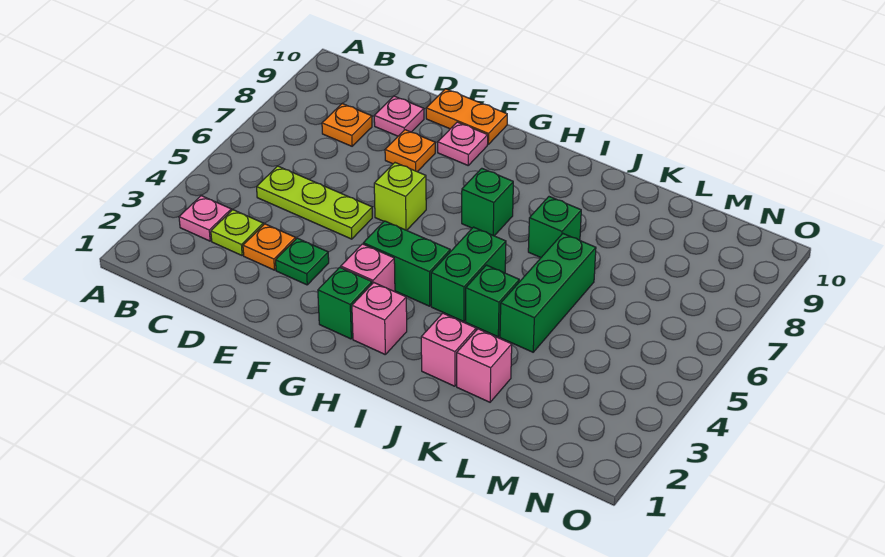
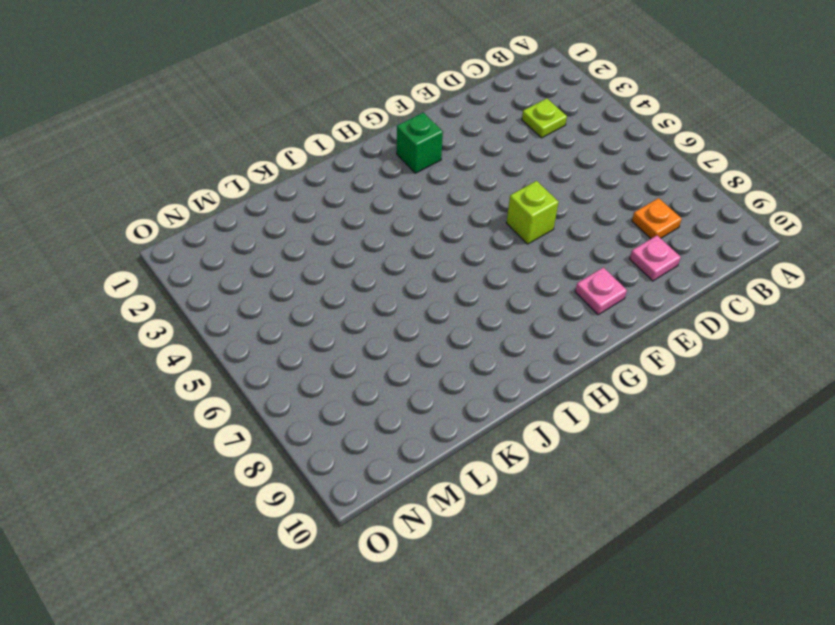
none -> pink plate B3 level 1
none -> lime plate C5:E5 level 1
none -> orange plate D3 level 1

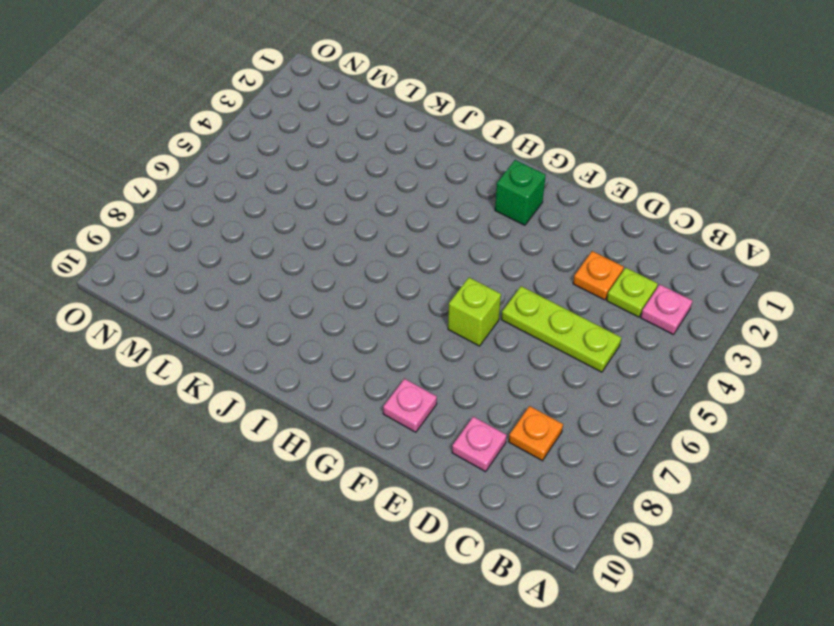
none -> green plate E3 level 1
none -> orange plate E8 level 1
none -> orange plate E10:F10 level 1

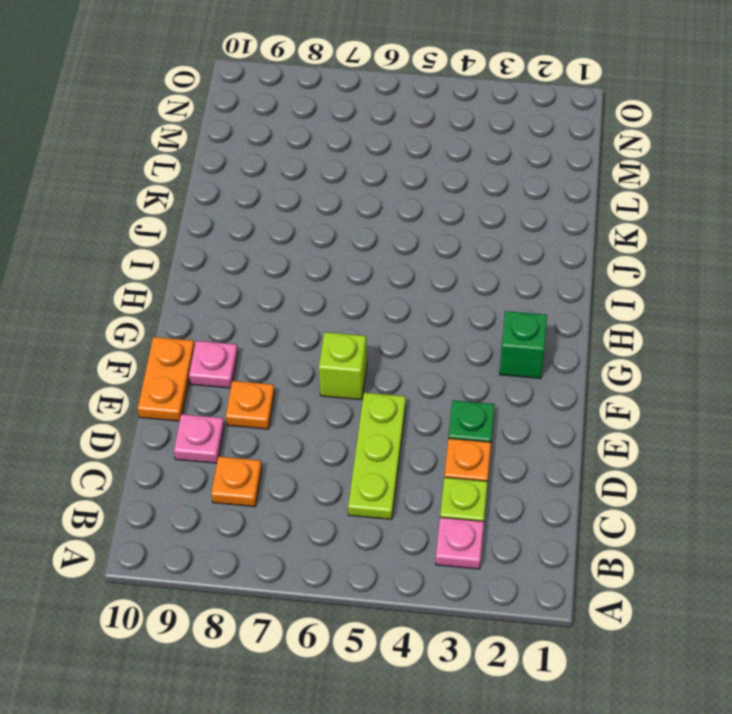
none -> pink brick G3 level 1
none -> green brick G4:H4 level 1
none -> pink brick H2 level 1

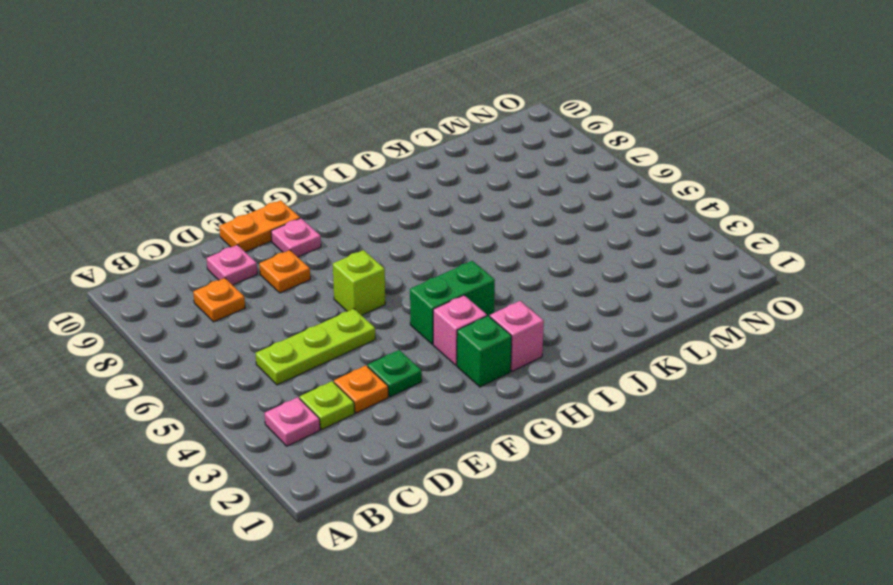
none -> green brick H7 level 1
none -> green brick I4:I5 level 1
none -> pink brick J2 level 1

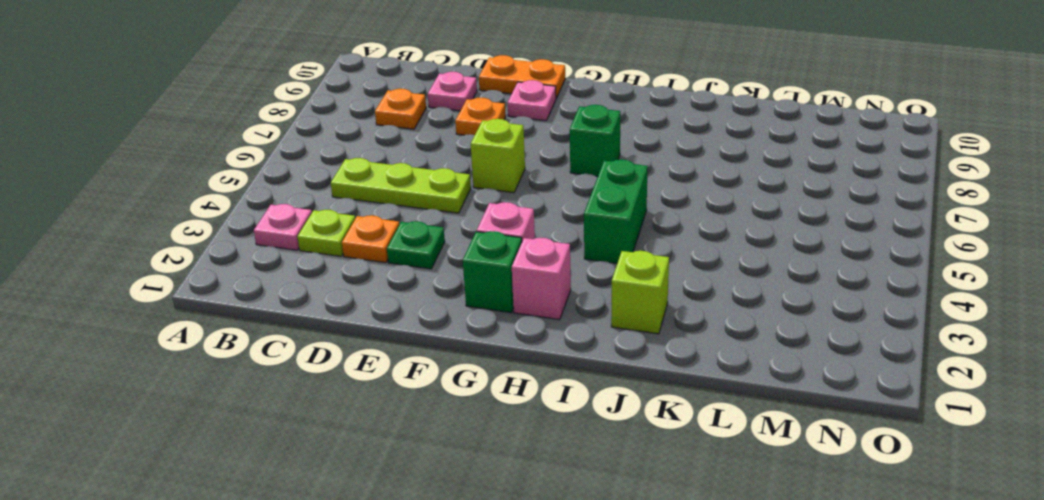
lime brick J2 level 1 -> pink brick J2 level 1
none -> green brick G4:H4 level 1
none -> green brick J4 level 1
none -> green brick J7 level 1

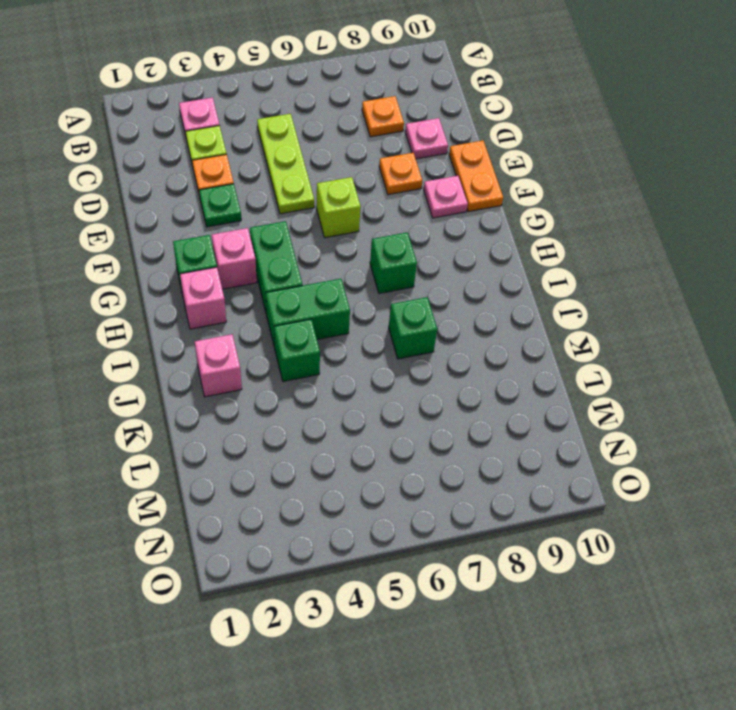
none -> pink brick K2 level 1
none -> green brick K4:K6 level 1

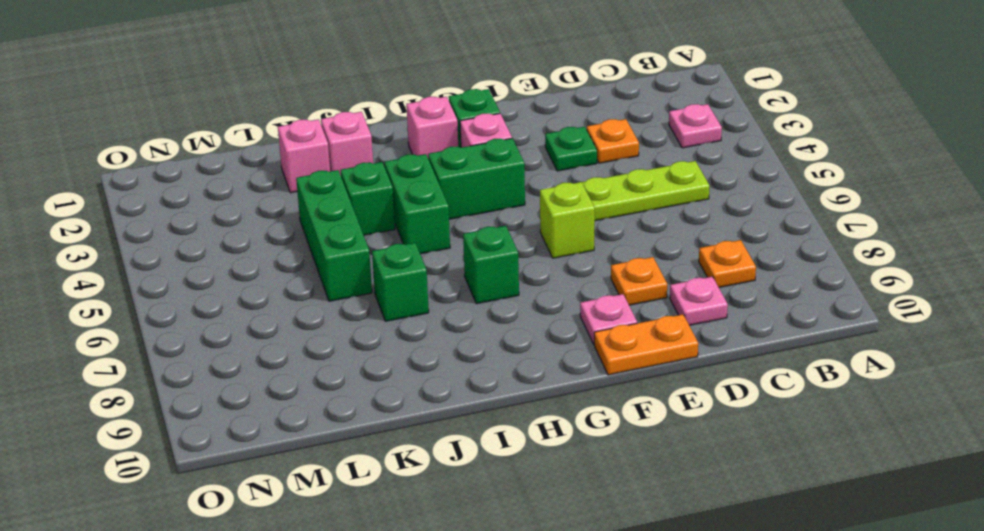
none -> lime plate C3 level 1

